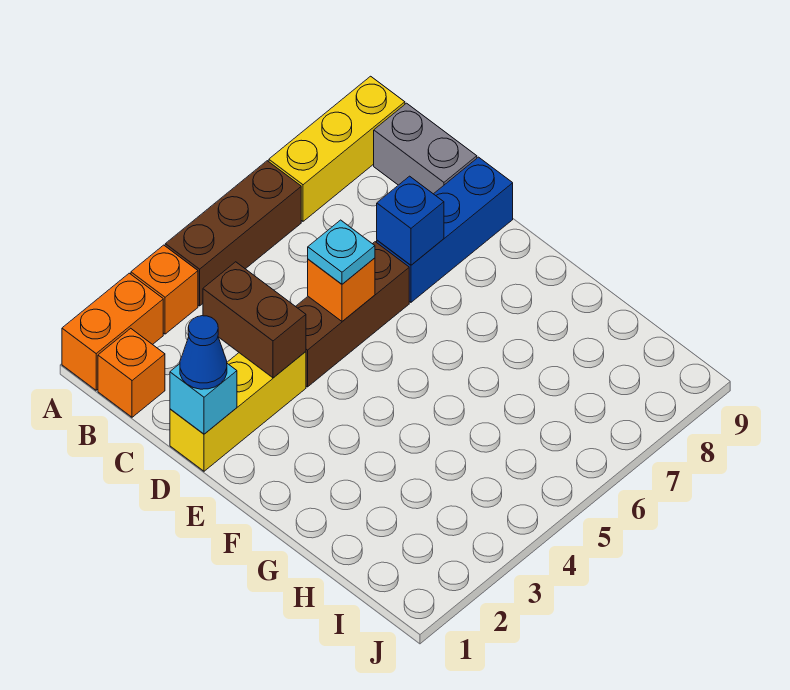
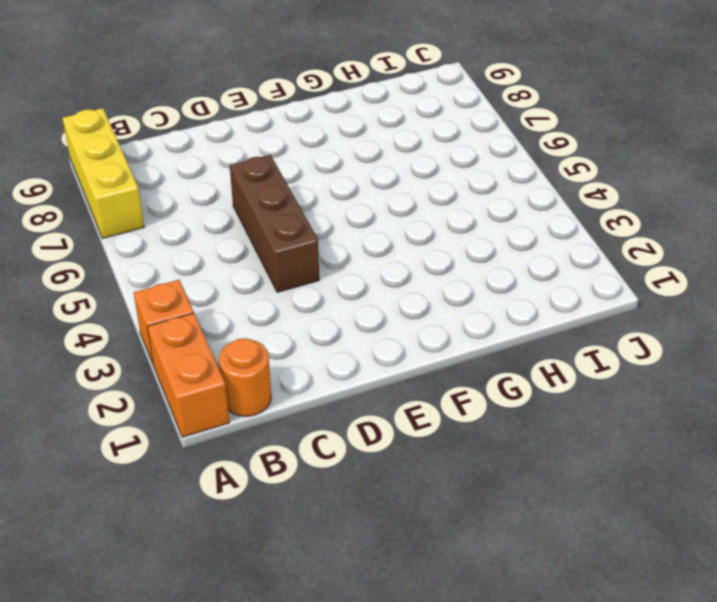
orange round brick B1 level 1 -> orange brick B1 level 1
none -> brown brick A4:A6 level 1
none -> grey brick B9:C9 level 1
none -> yellow brick D1:D3 level 1

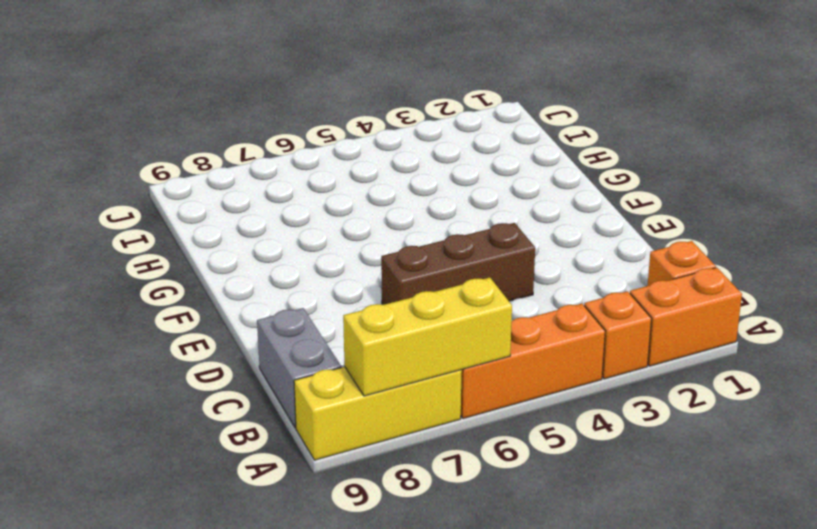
orange brick A4:A6 level 1 -> brown brick A4:A6 level 1
yellow brick A6:A8 level 2 -> yellow brick D1:D3 level 1
none -> blue brick D7:D9 level 1
none -> brown brick C3:D3 level 2
none -> cyan brick D1 level 2

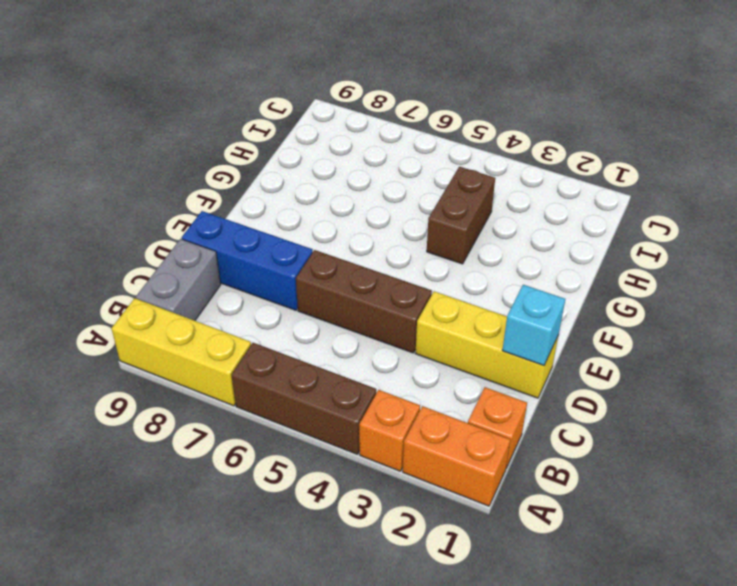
brown brick G4:H4 level 1 -> brown brick C3:D3 level 2
none -> orange brick D5 level 2
none -> blue brick D7 level 2
none -> blue cone D1 level 3

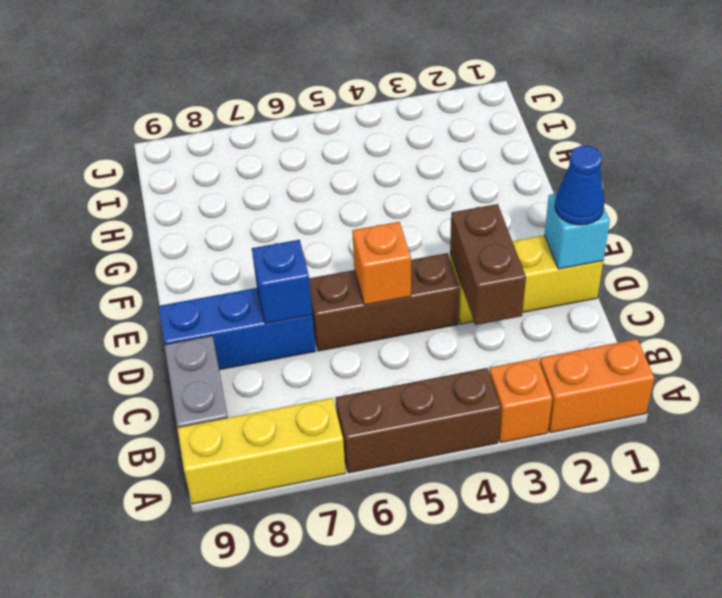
none -> orange brick B1 level 1
none -> cyan plate D5 level 3

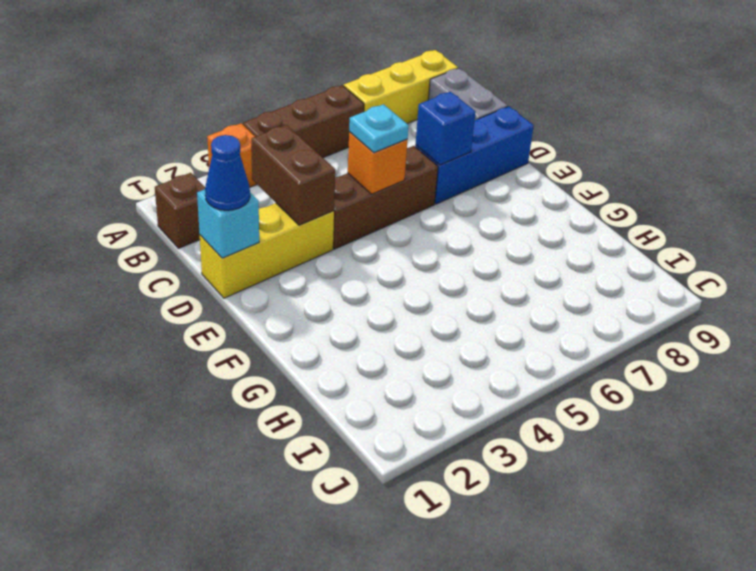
brown brick B1 level 1 -> orange brick B1 level 1
none -> orange brick A1:A2 level 1

